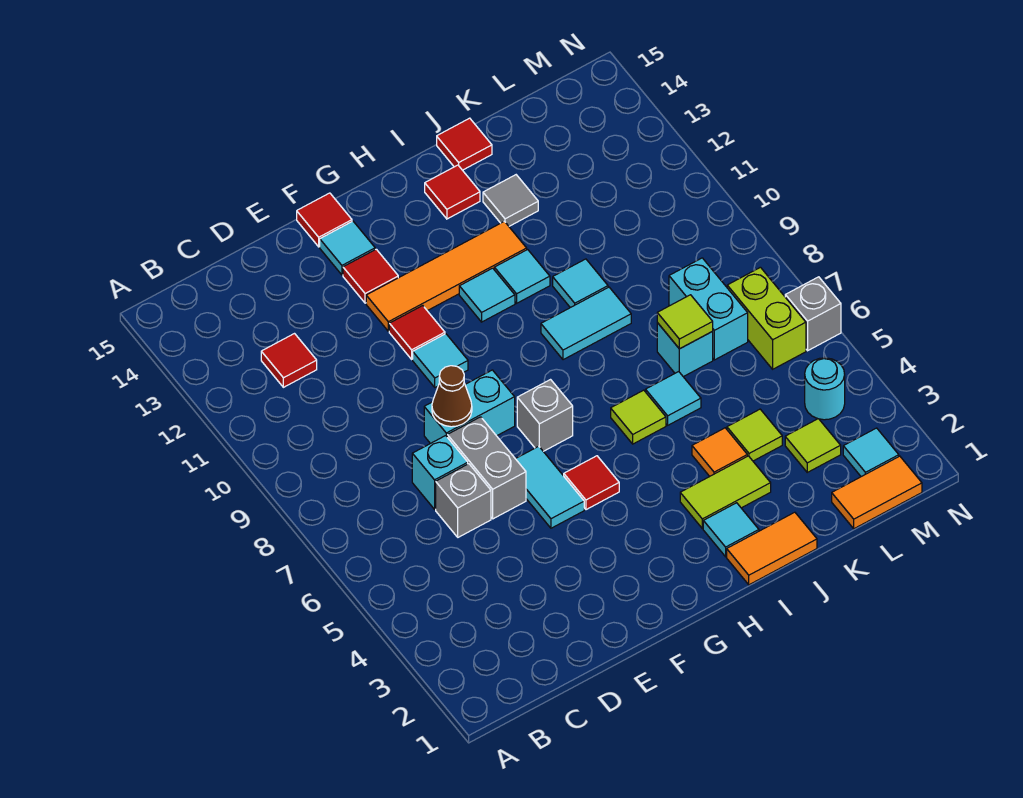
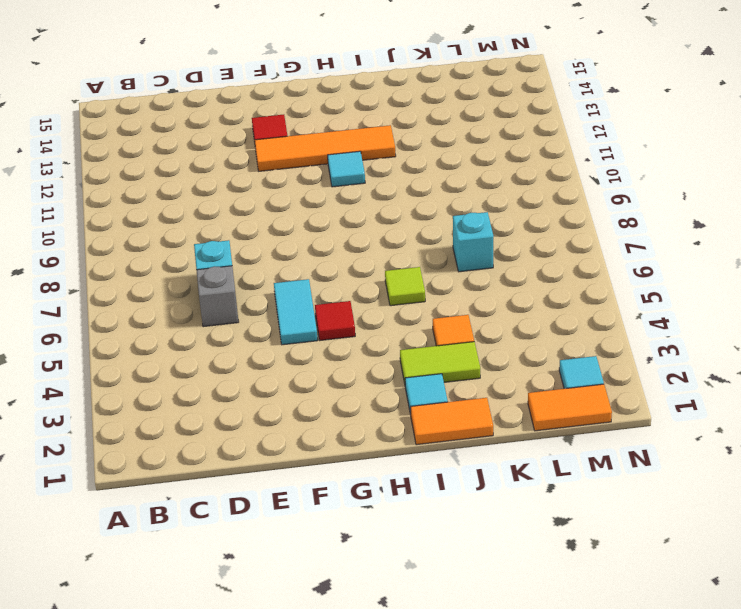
none -> red tile C12 level 1
none -> grey brick E6:E7 level 1
none -> cyan brick E8:F8 level 1
none -> cyan tile F10 level 1

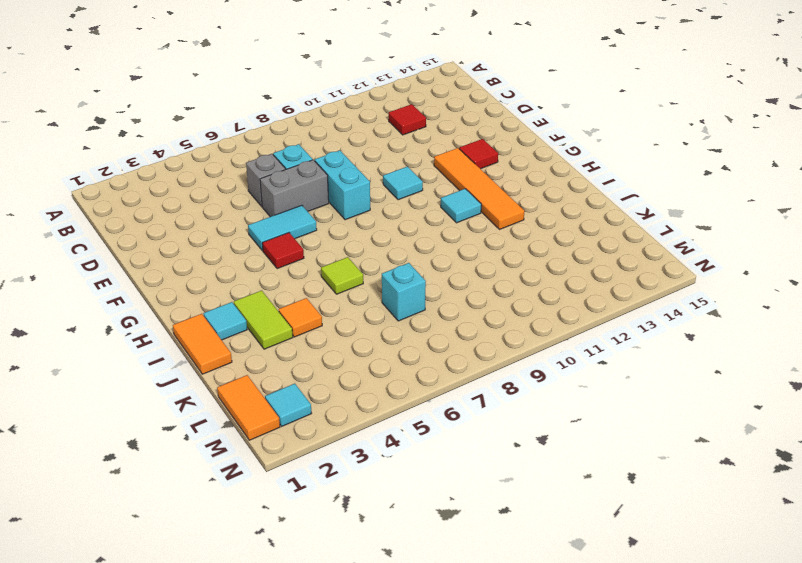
none -> red tile F11 level 1
none -> cyan tile F14 level 1
none -> red tile F15 level 1
none -> grey brick G7 level 1

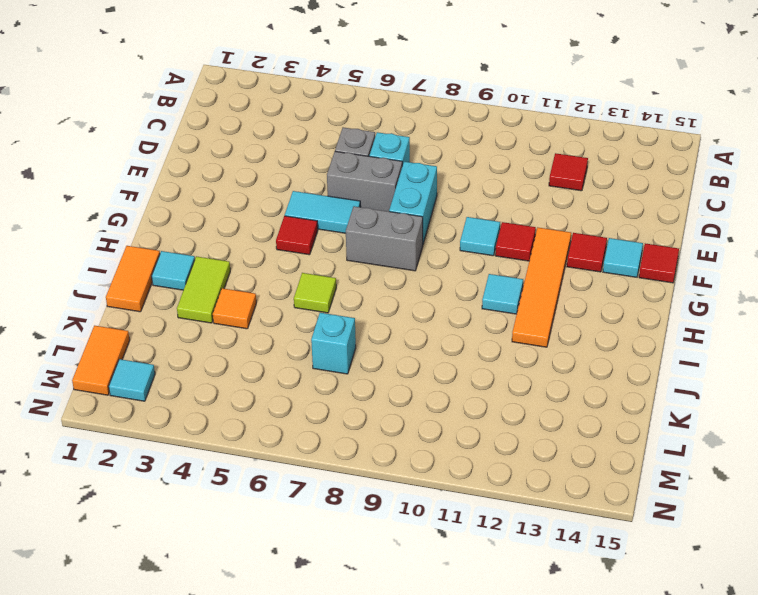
grey brick G7:G8 level 1 -> grey brick G7 level 1
none -> cyan tile I9:J9 level 1
none -> cyan tile I11 level 1
none -> red tile I14 level 1
none -> cyan tile J6 level 1

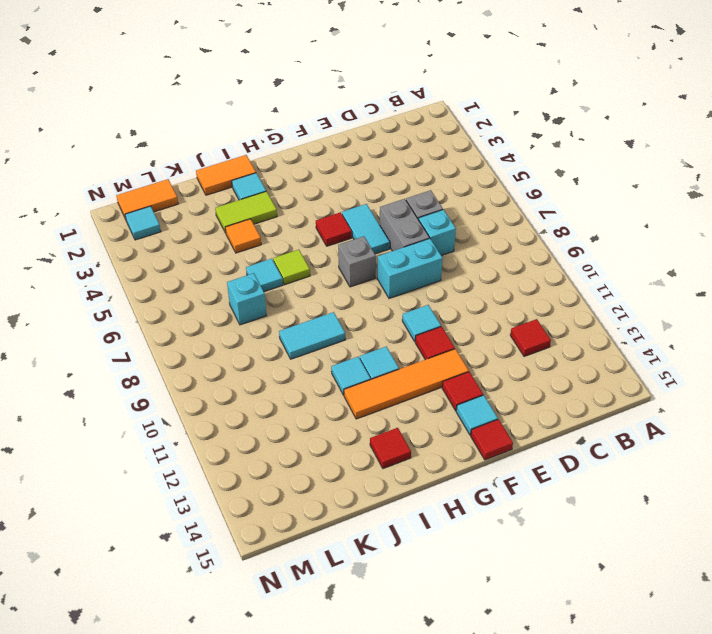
none -> cyan tile J10 level 1
none -> grey tile J13 level 1
none -> red tile J15 level 1
none -> lime tile K4 level 1

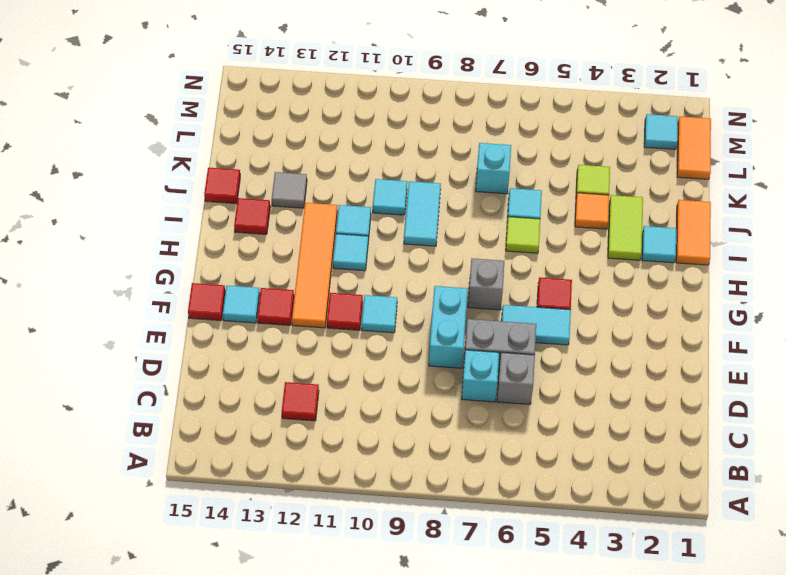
none -> lime tile L3 level 1
none -> cyan brick L7:L8 level 1
none -> cyan round brick M4 level 1
none -> lime brick M6:M7 level 1

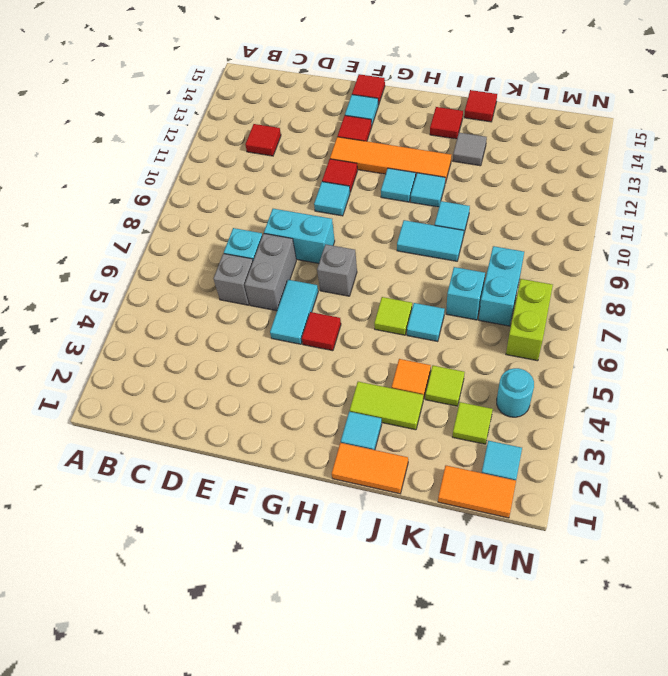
none -> grey brick N6 level 1
none -> brown cone E8 level 2
none -> lime tile K7 level 2

